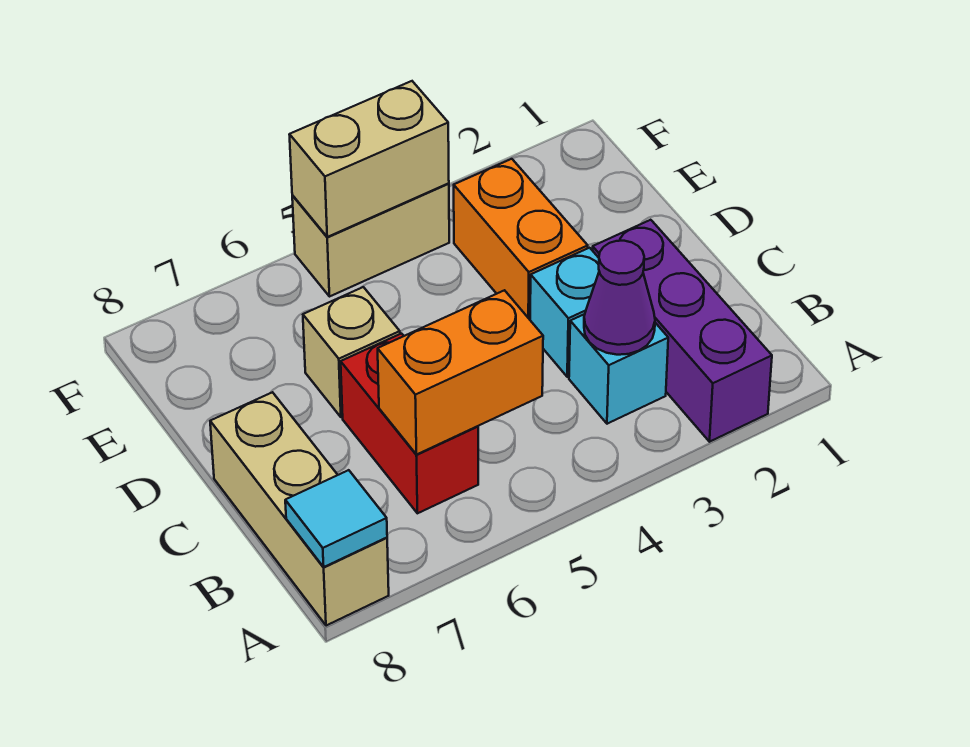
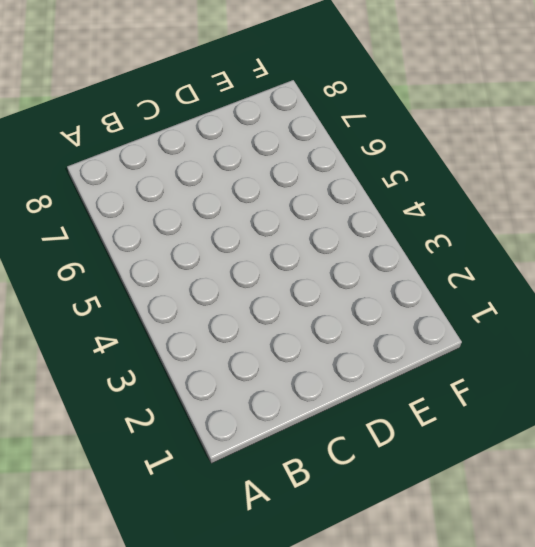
none -> purple brick A2:C2 level 1
none -> tan brick A8:C8 level 1
none -> cyan brick B3 level 1

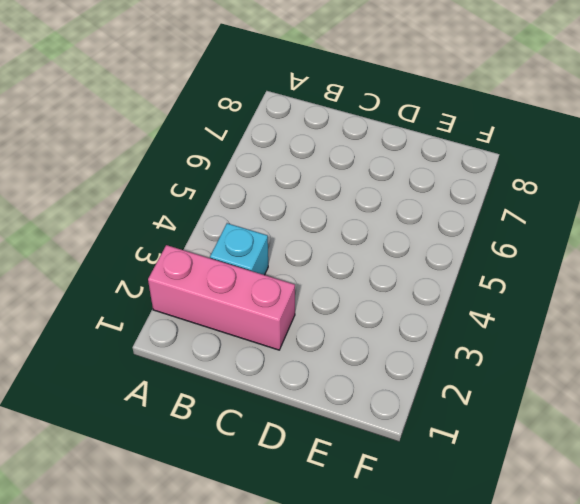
pink brick A2:C2 level 1 -> purple brick A2:C2 level 1
none -> tan brick A8:C8 level 1
none -> red brick B6:C6 level 1
none -> cyan brick C3 level 1

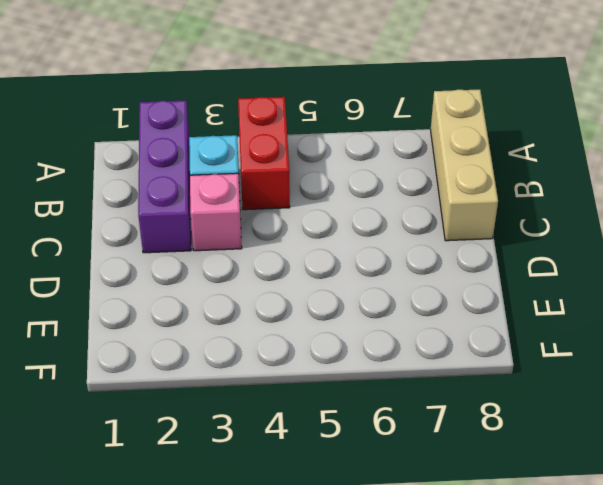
red brick A4:B4 level 1 -> red brick B6:C6 level 1
pink brick C3 level 1 -> cyan brick C3 level 1
none -> orange brick D3:E3 level 1
none -> tan brick D6 level 1
none -> tan brick F4:F5 level 1

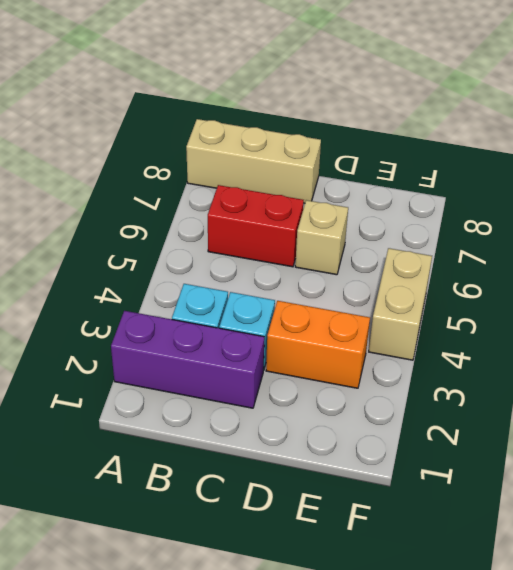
none -> cyan tile A8 level 2
none -> purple cone B3 level 2
none -> orange brick B5:B6 level 2

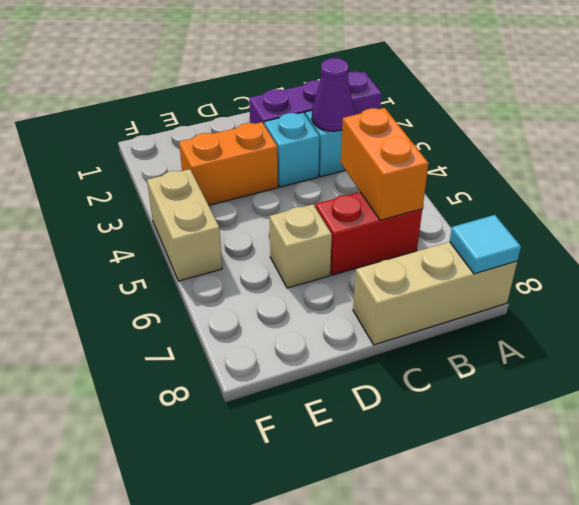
none -> tan brick F4:F5 level 2

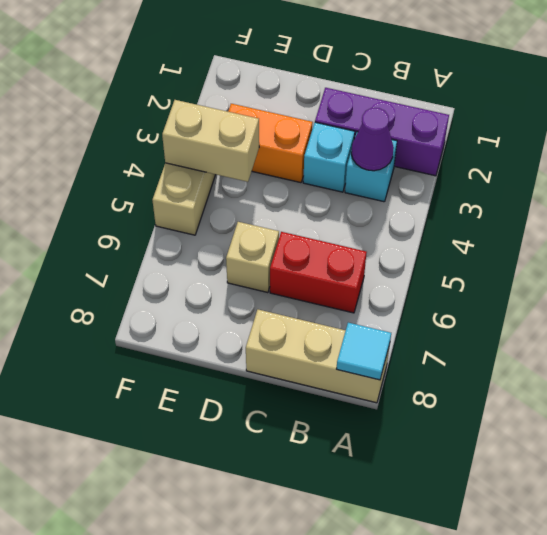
tan brick E4:F4 level 2 -> tan brick F4:F5 level 2
none -> orange brick B5:B6 level 2

